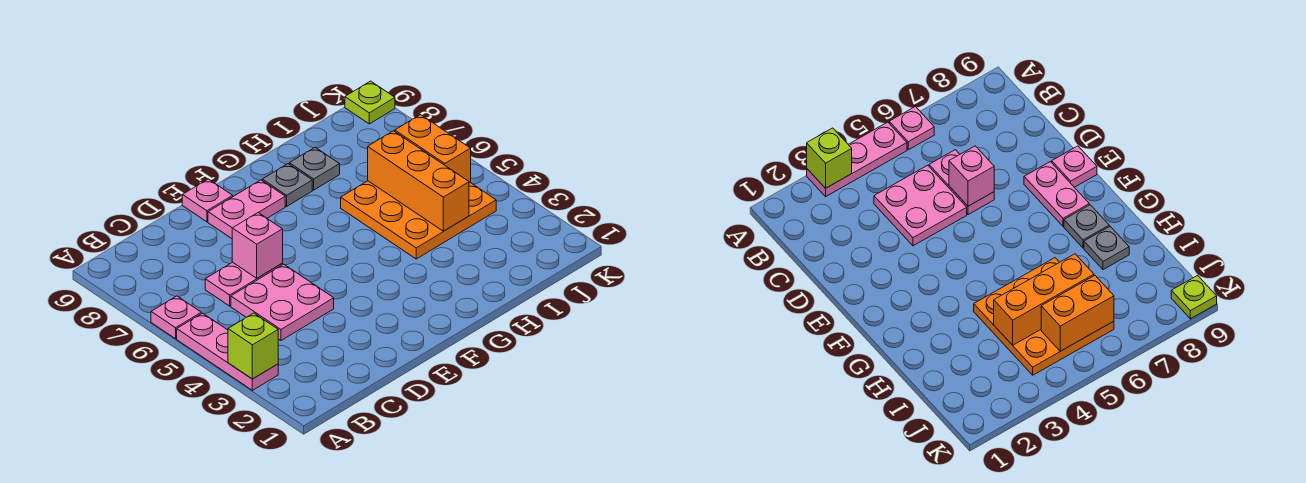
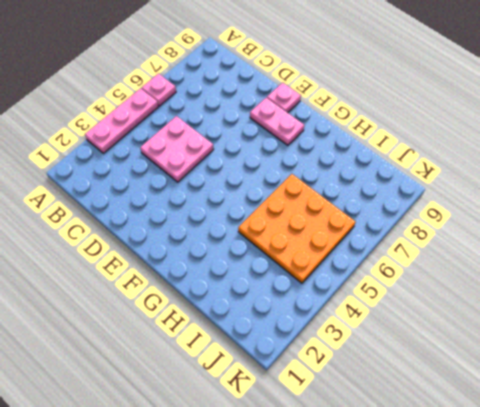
none -> pink plate C6:D6 level 1
none -> grey plate G8 level 1
none -> grey plate H8 level 1

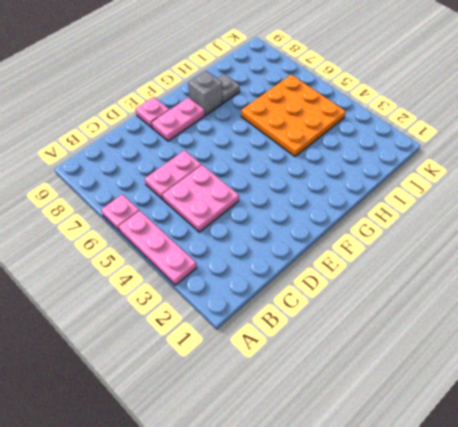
grey brick G8 level 1 -> grey plate G8 level 1
none -> lime plate K9 level 1
none -> lime brick A3 level 2
none -> pink brick D6 level 2

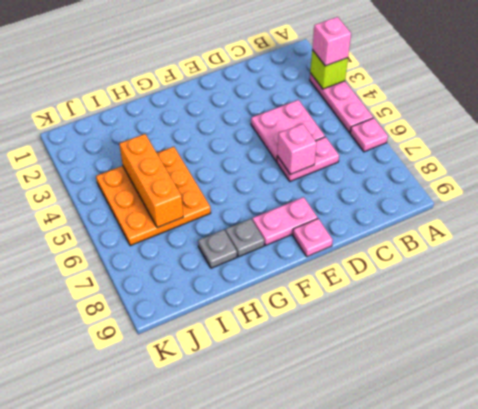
pink brick A3 level 3 -> none
none -> lime plate K9 level 1
none -> orange brick J5:J6 level 2

